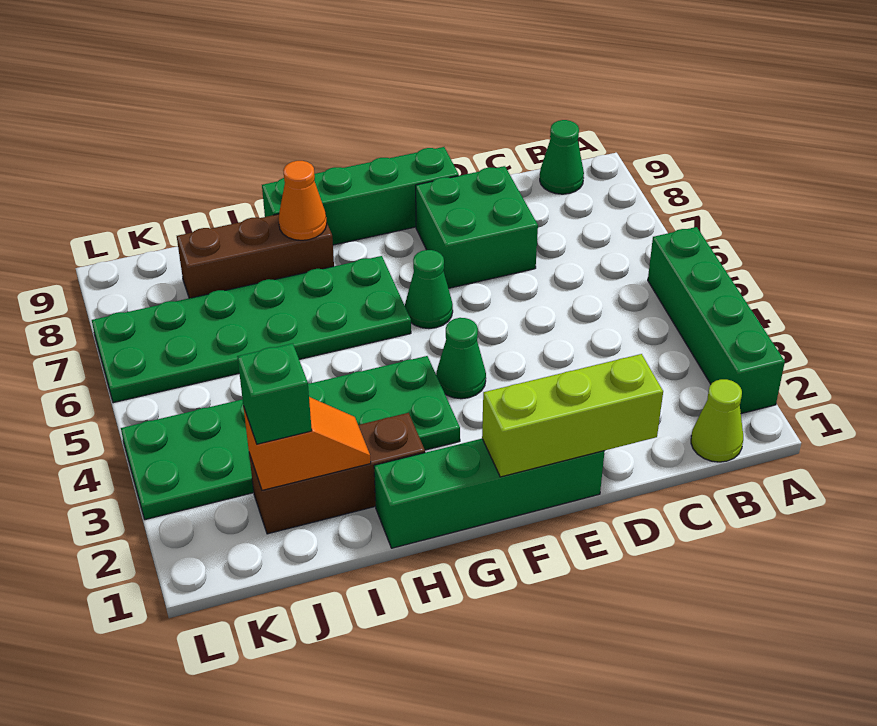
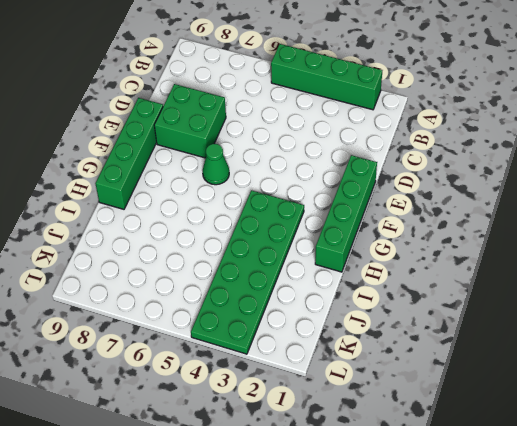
none -> lime cone B1 level 1
none -> green cone B9 level 1
none -> green cone F4 level 1

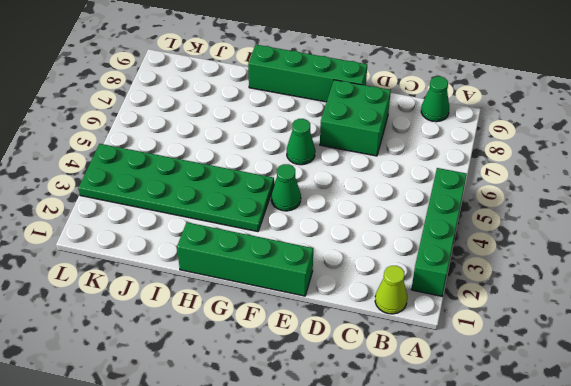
none -> green plate G6:L7 level 1
none -> brown brick H2:J2 level 1
none -> brown brick H8:J8 level 1

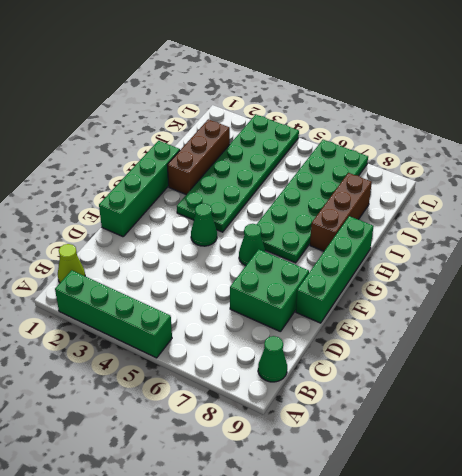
none -> lime brick D1:F1 level 2
none -> orange cone H8 level 2
none -> orange slope I2:J2 level 2 top J

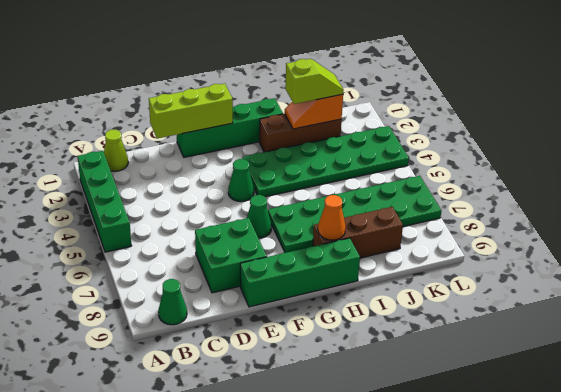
lime slope I2:J2 level 3 top I -> green brick J2 level 3

